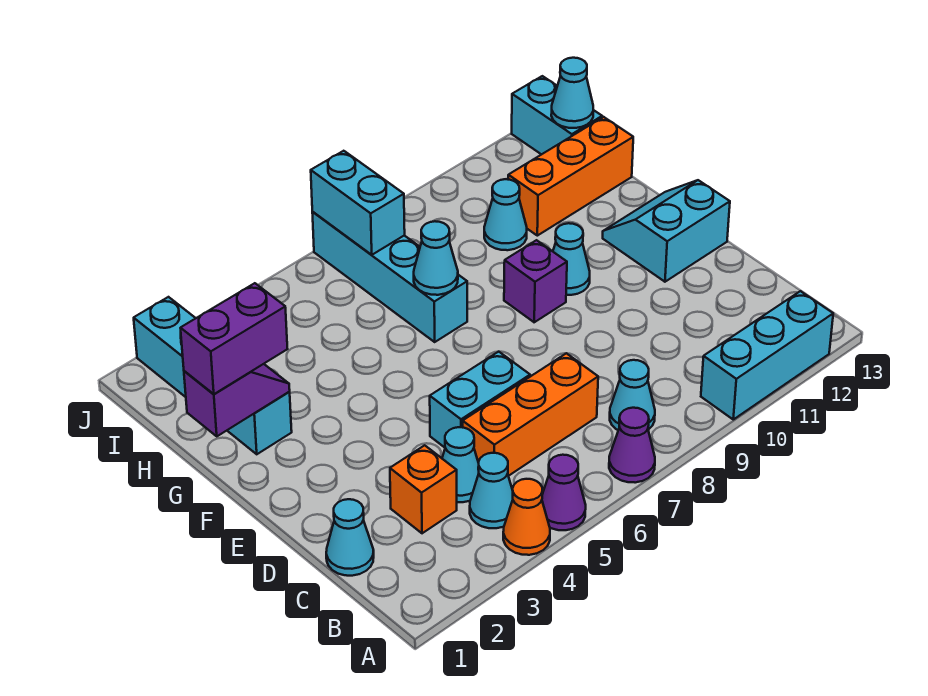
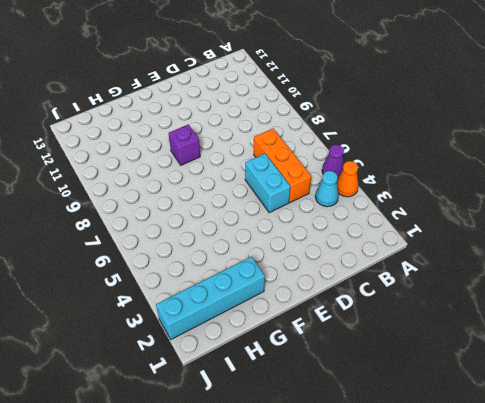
none -> purple cone A7 level 1
none -> cyan brick A10:A12 level 1
none -> cyan cone B8 level 1

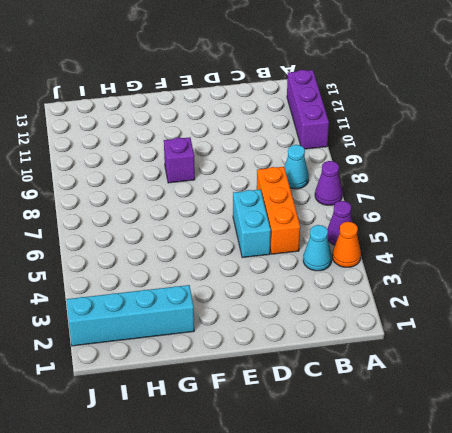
purple brick A10:A12 level 1 -> cyan brick A10:A12 level 1
none -> cyan cone C1 level 1
none -> orange brick C3 level 1
none -> cyan cone C4 level 1

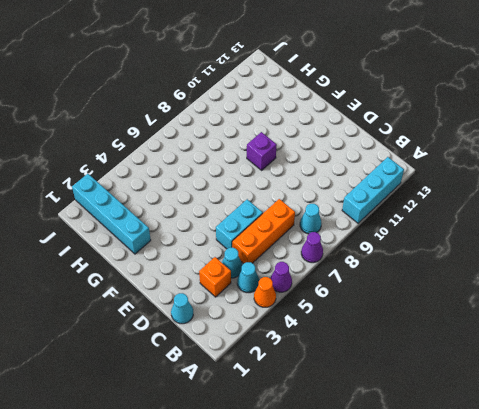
none -> cyan slope E12:F13 level 1 top E
none -> cyan cone F10 level 1
none -> cyan brick G7:J7 level 1

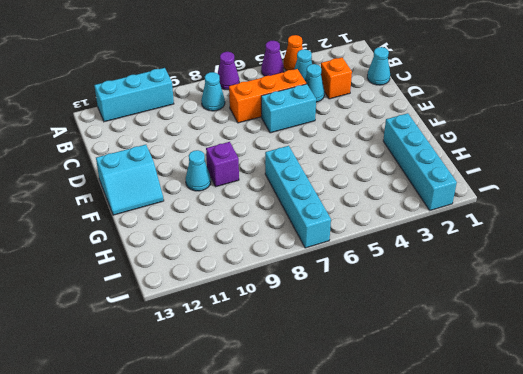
none -> cyan cone H10 level 1
none -> orange brick H11:H13 level 1
none -> cyan brick I13:J13 level 1

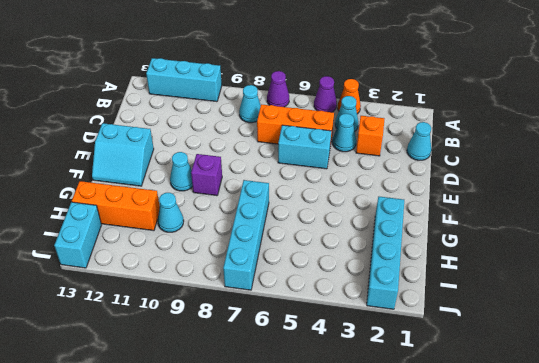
none -> purple slope G1:G2 level 2 top 1
none -> cyan cone G7 level 2
none -> cyan brick I7:J7 level 2

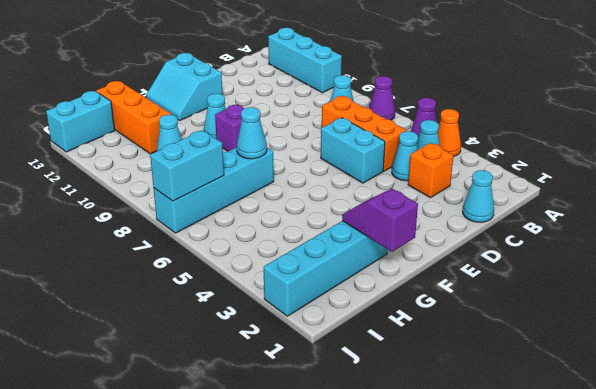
none -> cyan cone I13 level 2
none -> purple brick G1:G2 level 3

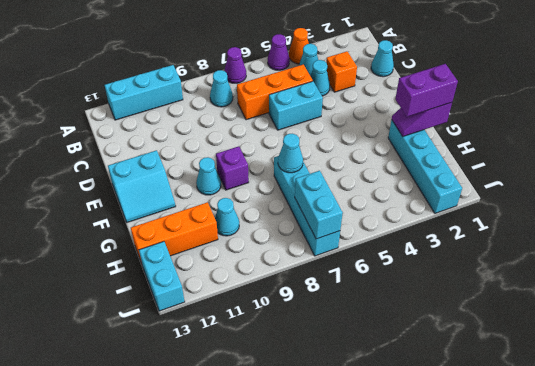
none -> cyan cone I13 level 2

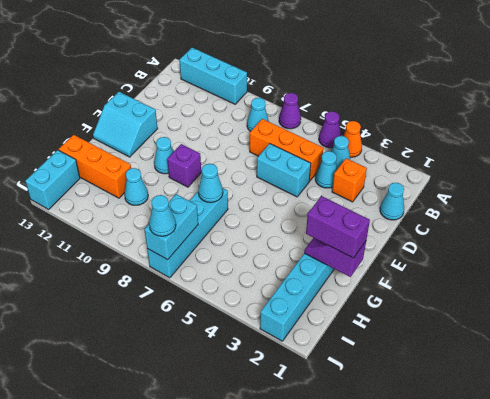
cyan cone J7 level 3 -> cyan cone I13 level 2

